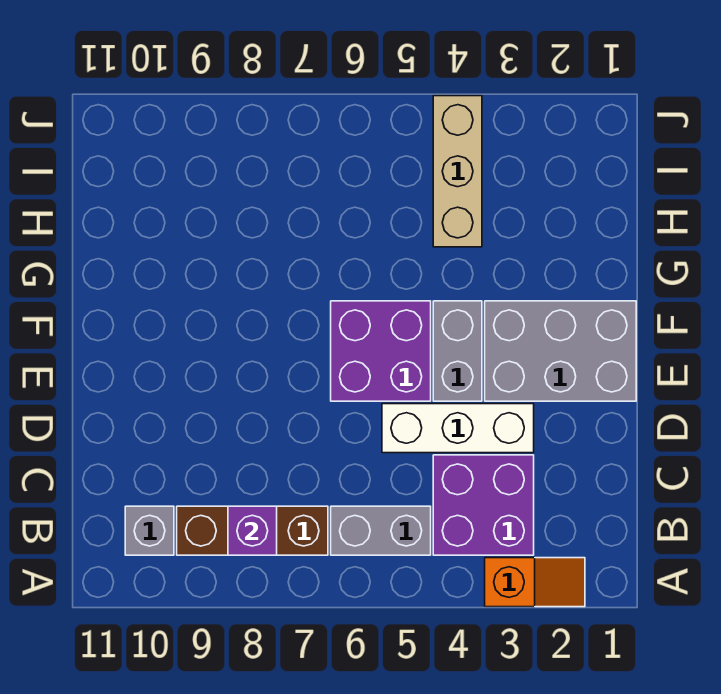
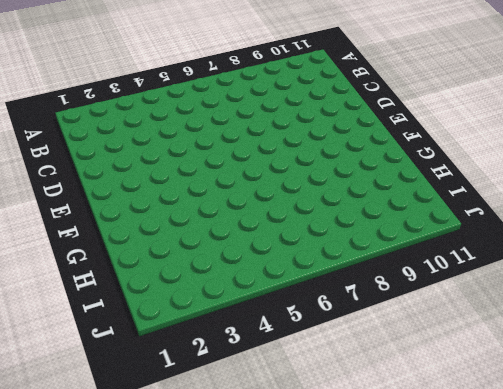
none -> orange slope A2:A3 level 1 top 3
none -> purple brick B3:C4 level 1

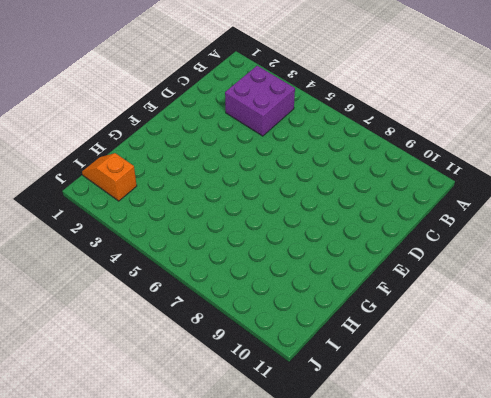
orange slope I1:I2 level 1 top 2 -> orange slope A2:A3 level 1 top 3
none -> grey brick B5:B6 level 1
none -> brown brick B7:B9 level 1

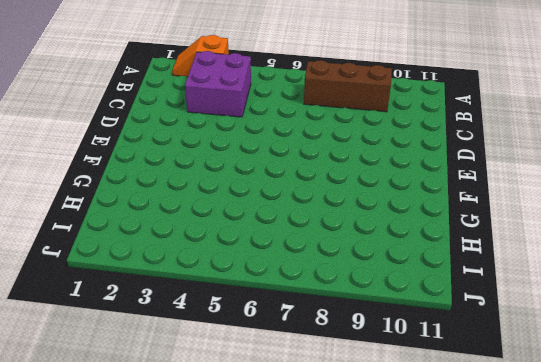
none -> grey brick B5:B6 level 1
none -> grey brick B10 level 1

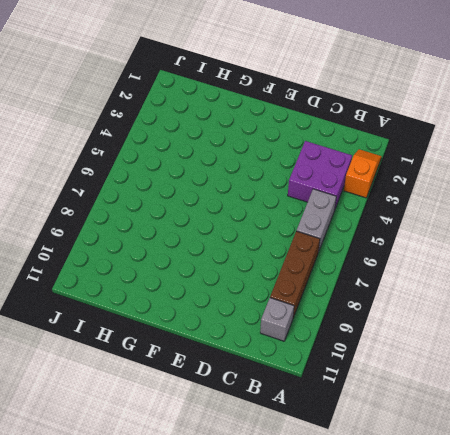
none -> white brick D3:D5 level 1
none -> grey brick E1:F3 level 1

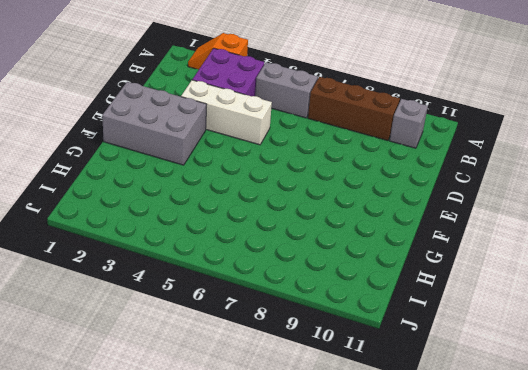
none -> grey brick E4:F4 level 1
none -> purple brick E5:F6 level 1

